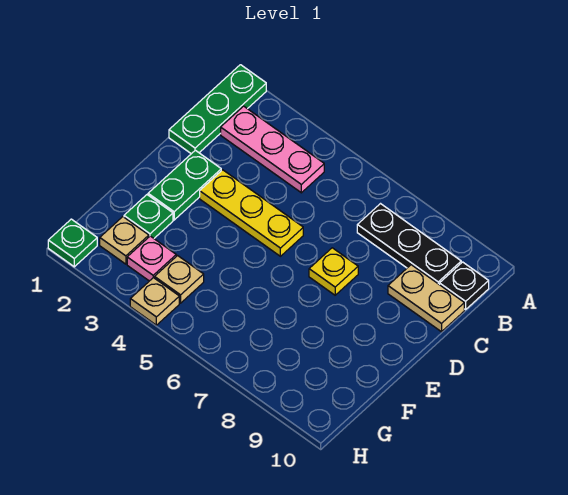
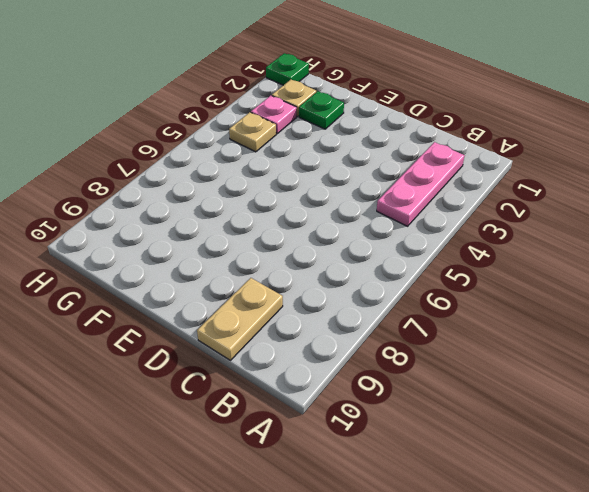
none -> green plate A1:C1 level 1
none -> black plate B7:B9 level 1
none -> black plate B10 level 1

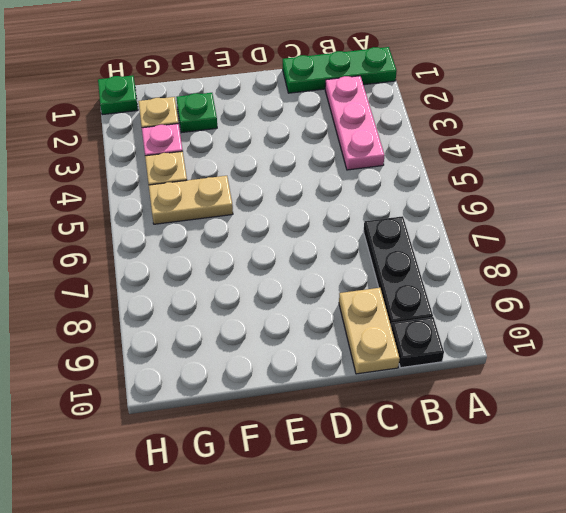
tan plate F5:G5 level 1 -> none
none -> green plate D2:E2 level 1
none -> yellow plate D3:D5 level 1
none -> yellow plate D7 level 1

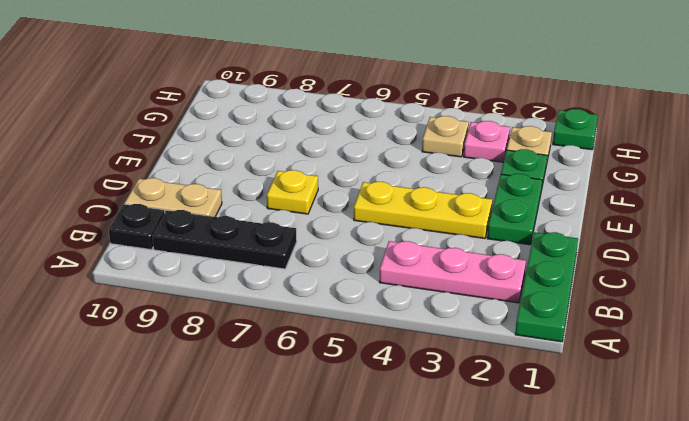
none -> tan plate H4 level 1

